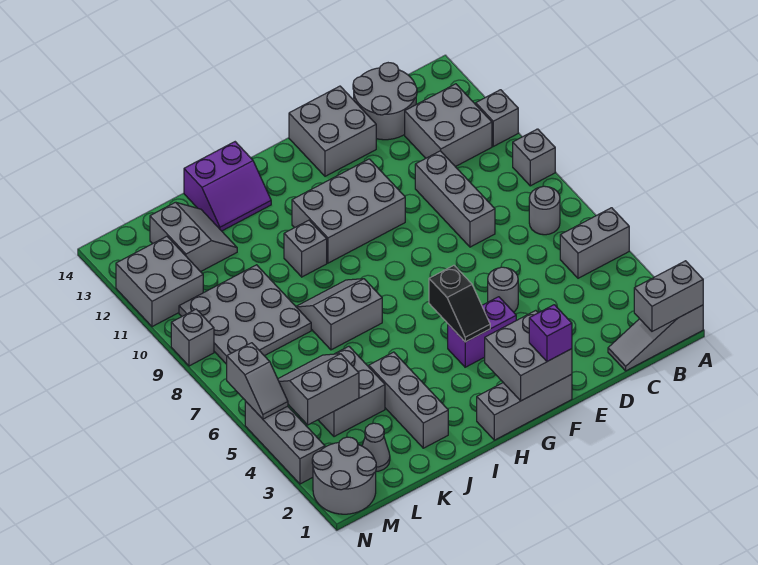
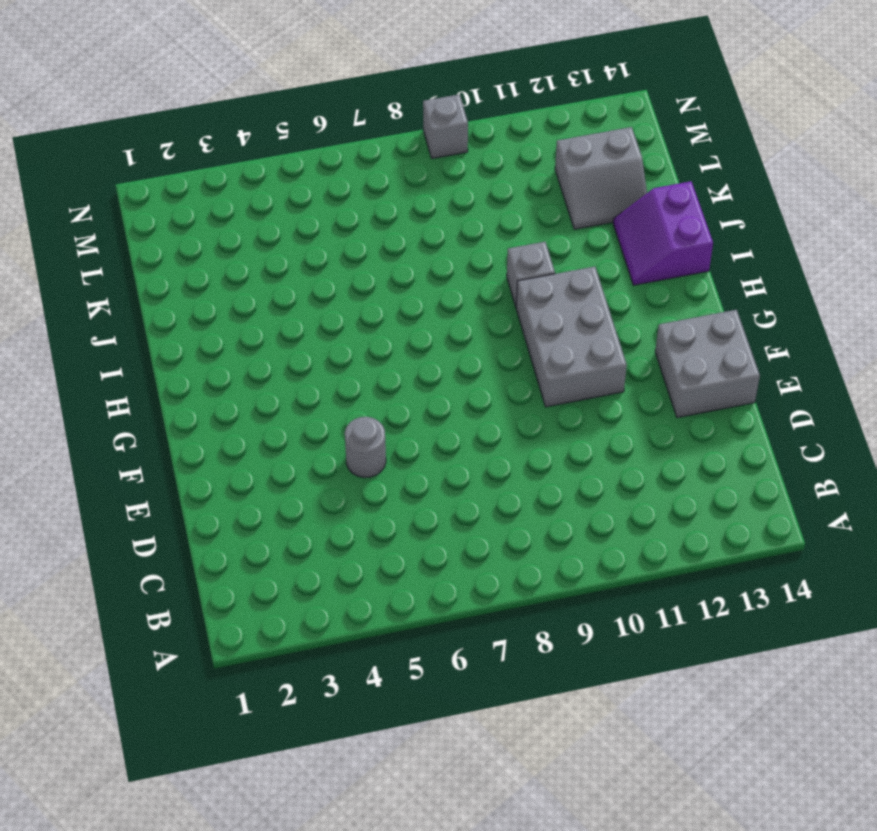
none -> grey slope A1:C1 level 1 top A
none -> grey brick A5:B5 level 1
none -> grey brick A9 level 1
none -> grey brick A11 level 1

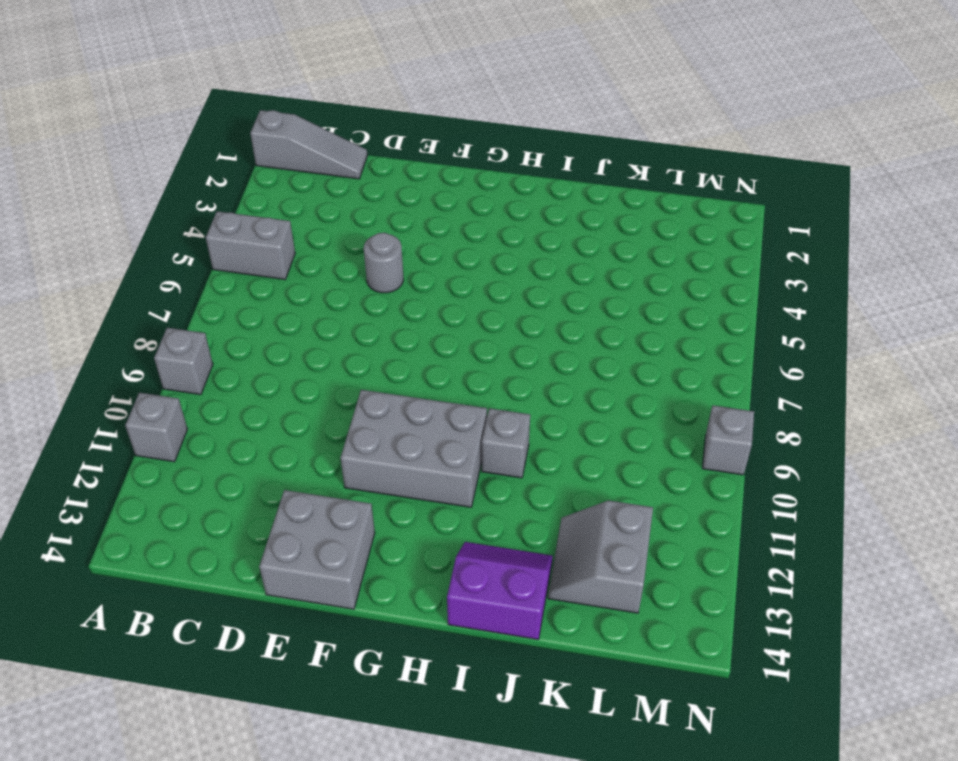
none -> grey round brick B7 level 1
none -> grey brick B11:C12 level 1
none -> grey round brick C13:D14 level 1
none -> grey brick D8:D10 level 1

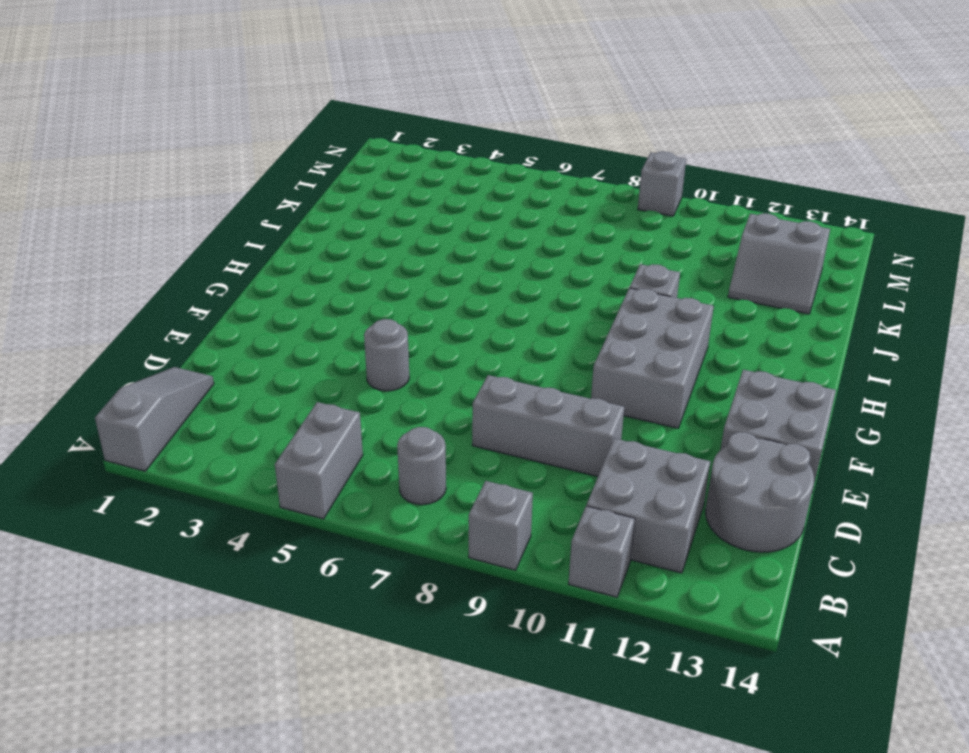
none -> grey brick F1:H1 level 1
none -> purple brick F4:G4 level 1
none -> grey slope I7:J8 level 1 top 7
none -> purple slope I13:J14 level 1 top 14

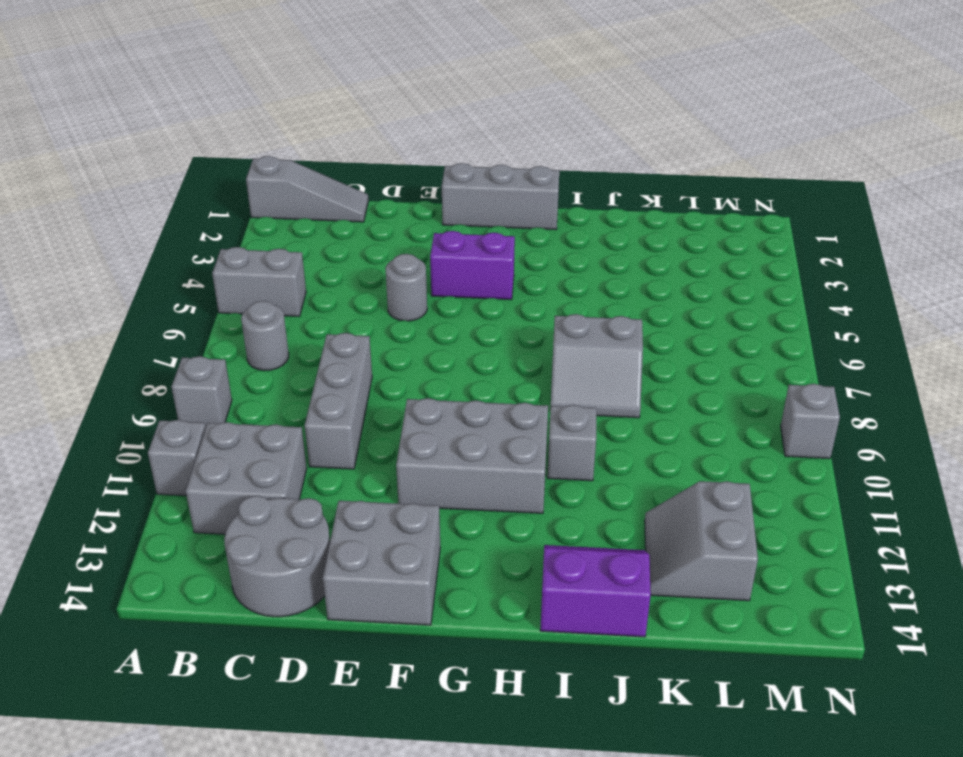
none -> grey brick J2:J4 level 1
none -> grey brick K4:L5 level 1
none -> grey plate K8:M10 level 1
none -> grey cone L2 level 1

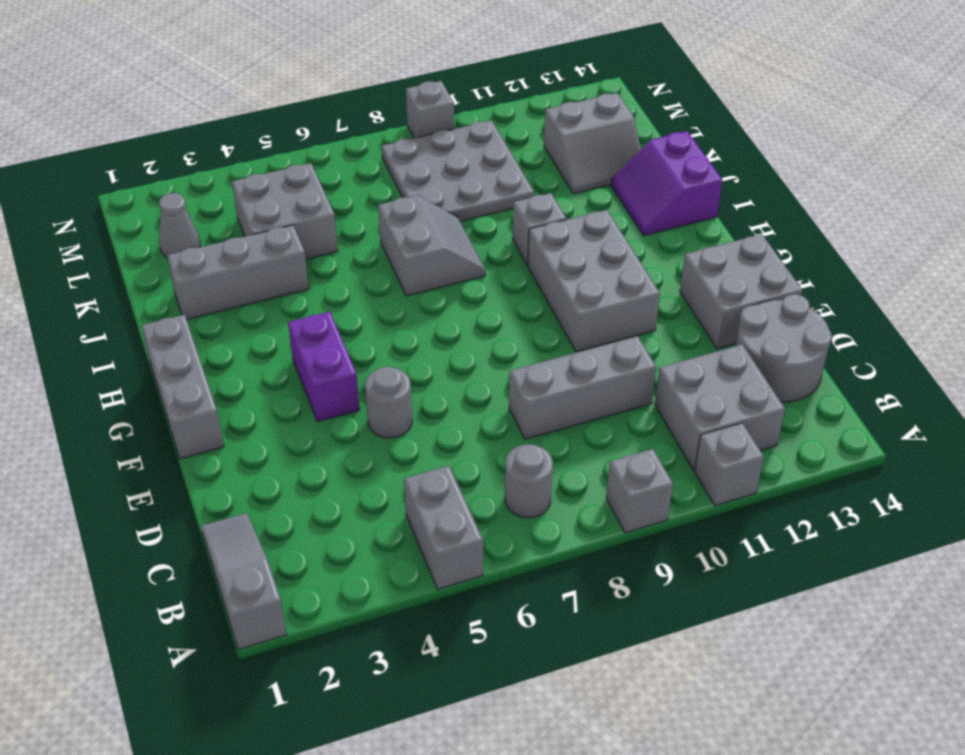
none -> grey round brick M1:N2 level 1
none -> grey brick M11:N12 level 1
none -> grey brick N3:N5 level 1
none -> grey brick A1:B1 level 2

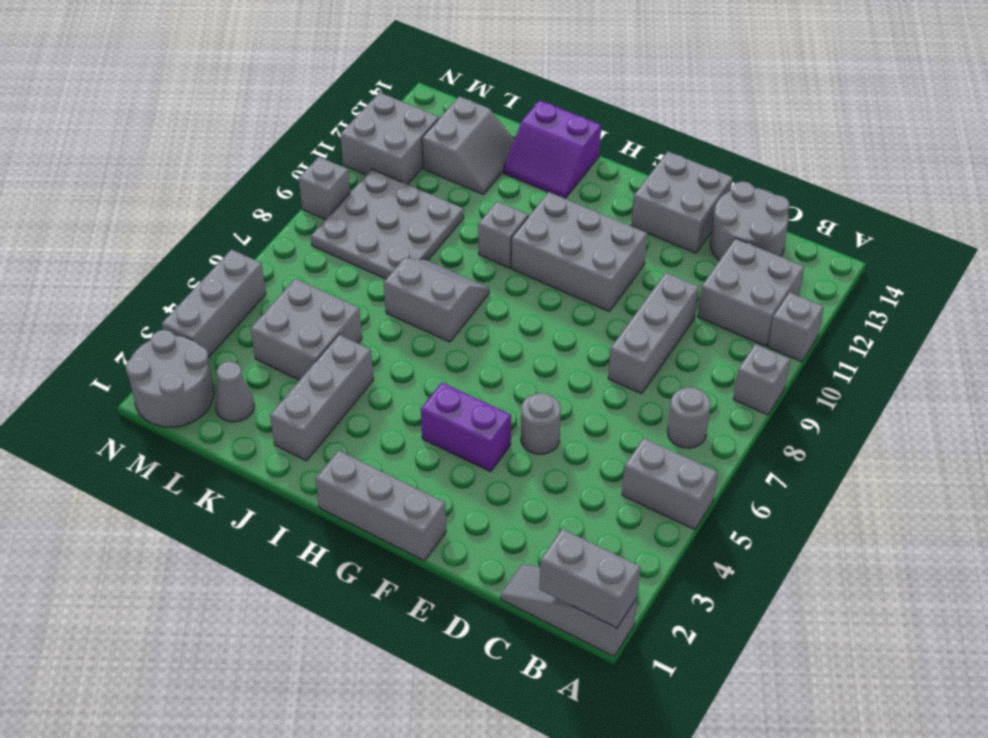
none -> grey brick F1:G2 level 2
none -> black slope G4:G5 level 2 top 5
none -> grey slope L4:M5 level 2 top 4
none -> grey slope N5:N6 level 2 top 6

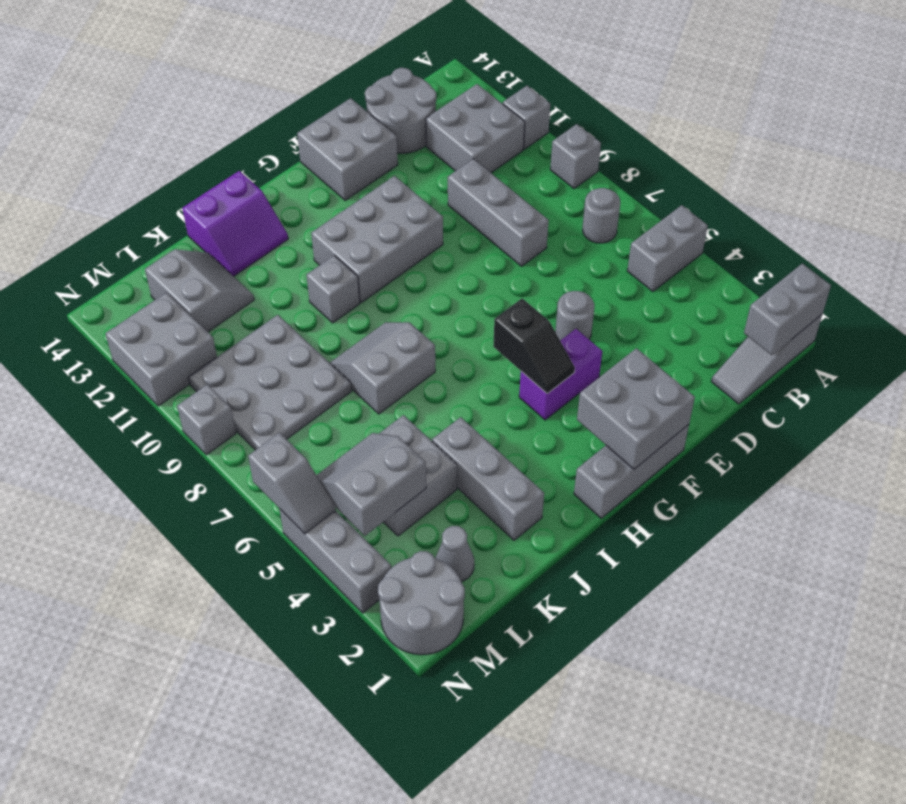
none -> purple brick F1 level 3

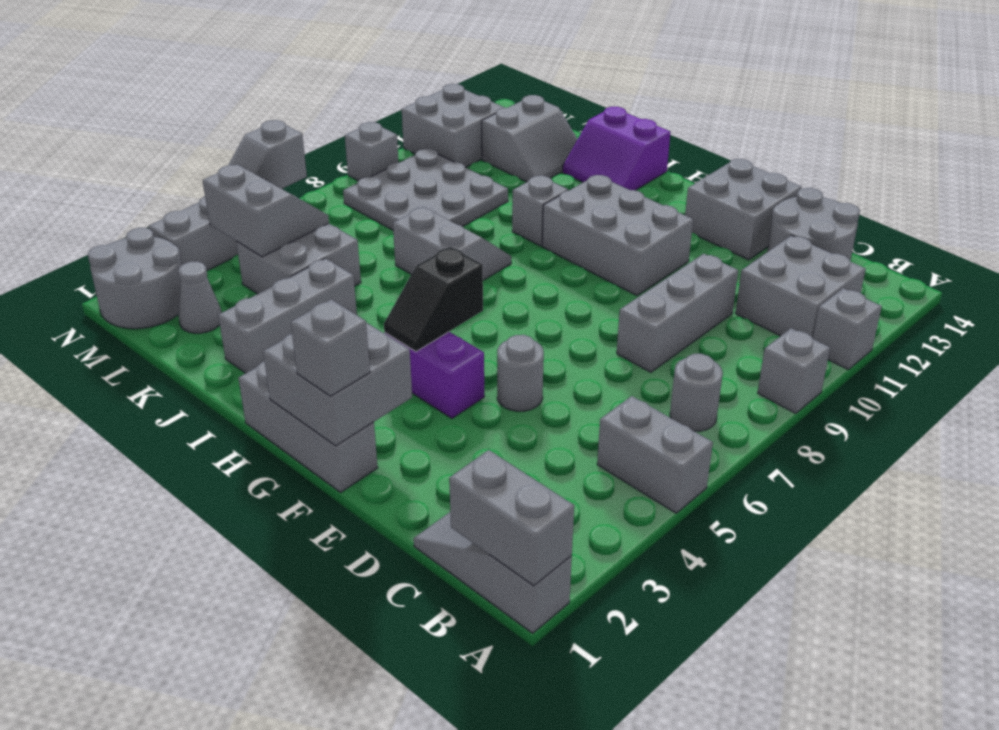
grey brick F1 level 3 -> purple brick F1 level 3

